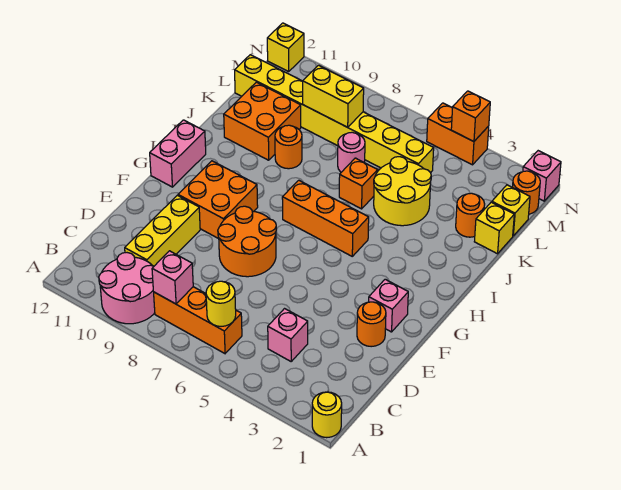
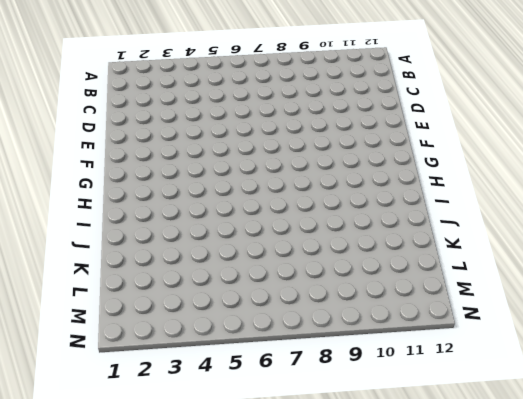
none -> yellow round brick A1 level 1
none -> pink round brick A9:B10 level 1
none -> orange brick B6:B8 level 1

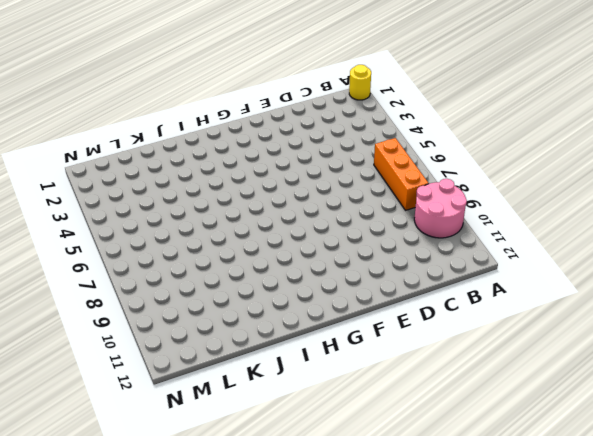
none -> pink brick C4 level 1
none -> yellow brick C10:E10 level 1
none -> orange round brick E2 level 1

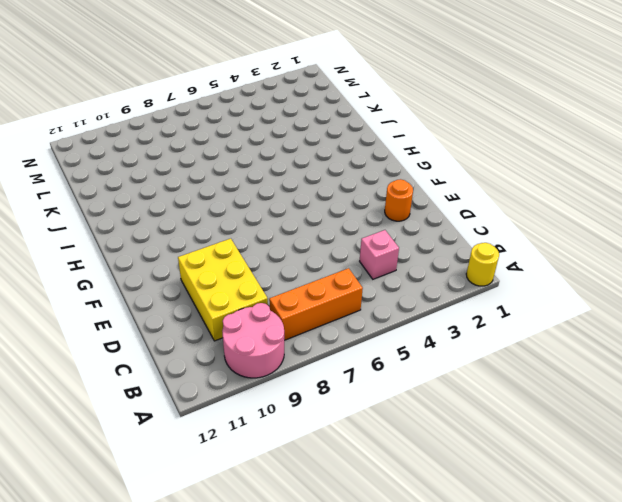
yellow brick C9:E10 level 1 -> yellow brick C10:E10 level 1
none -> orange round brick E7:F8 level 1
none -> pink brick F2 level 1
none -> orange brick F9:G10 level 1

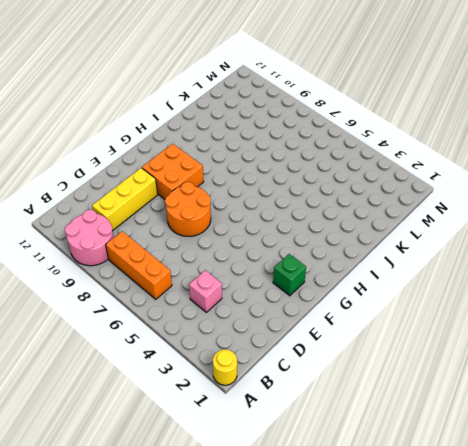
green brick F2 level 1 -> pink brick F2 level 1
none -> orange round brick E2 level 1
none -> pink brick G12:H12 level 1
none -> orange brick H5:H7 level 1

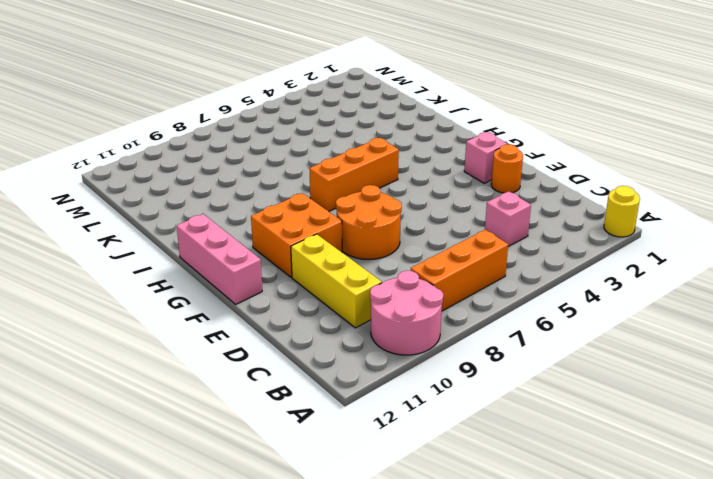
pink brick F12:H12 level 1 -> pink brick G12:H12 level 1
none -> yellow round brick J4:K5 level 1
none -> orange brick J6 level 1
none -> orange round brick J9 level 1

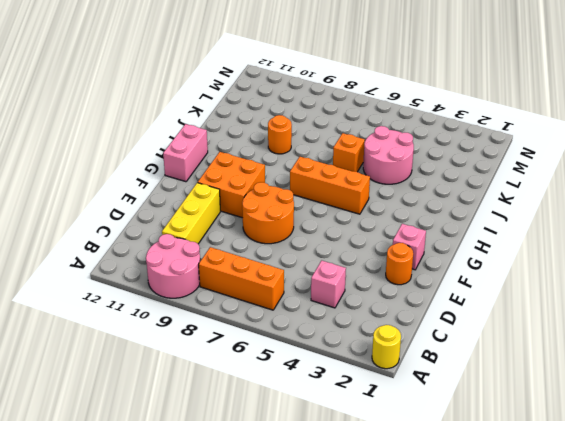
pink round brick J4:K5 level 1 -> yellow round brick J4:K5 level 1
none -> orange brick J10:K11 level 1
none -> yellow brick K1 level 1
none -> orange round brick K2 level 1

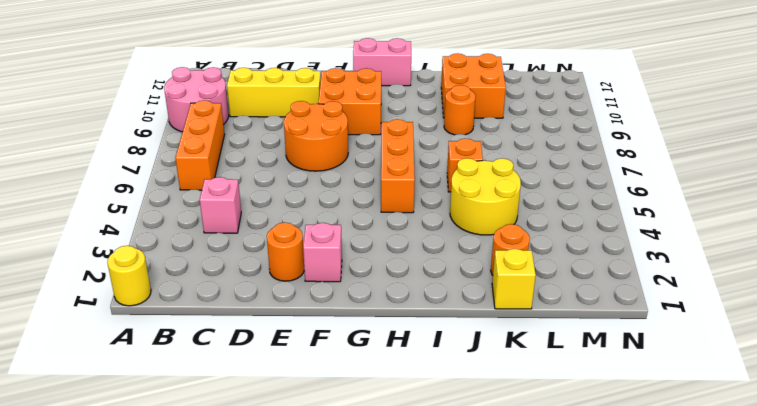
none -> pink round brick K7 level 1
none -> yellow brick L1 level 1
none -> yellow brick L5:L12 level 1

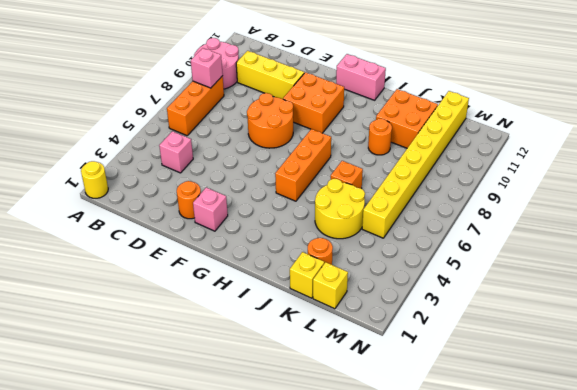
none -> pink round brick K7 level 1
none -> orange round brick M1 level 1
none -> pink brick N1 level 1

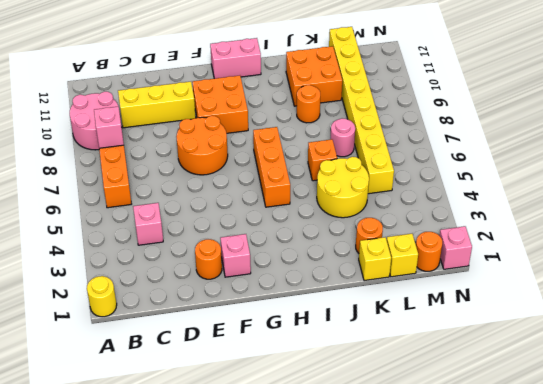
none -> orange brick N4:N5 level 1
none -> yellow brick N12 level 1
none -> yellow round brick B6 level 2

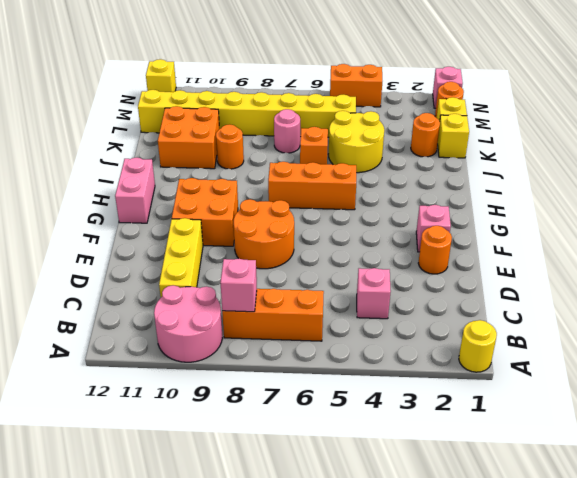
none -> yellow round brick B6 level 2
none -> yellow brick L8:L9 level 2
none -> orange brick N4 level 2

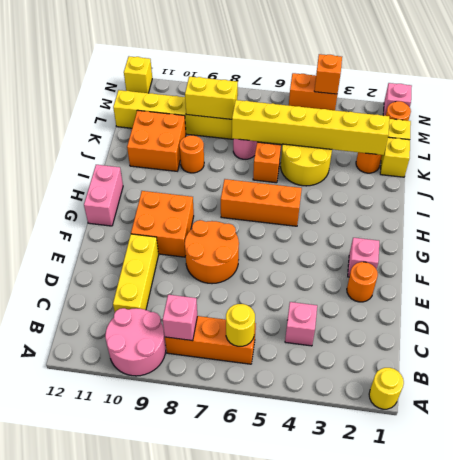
yellow brick K2:K7 level 2 -> none

